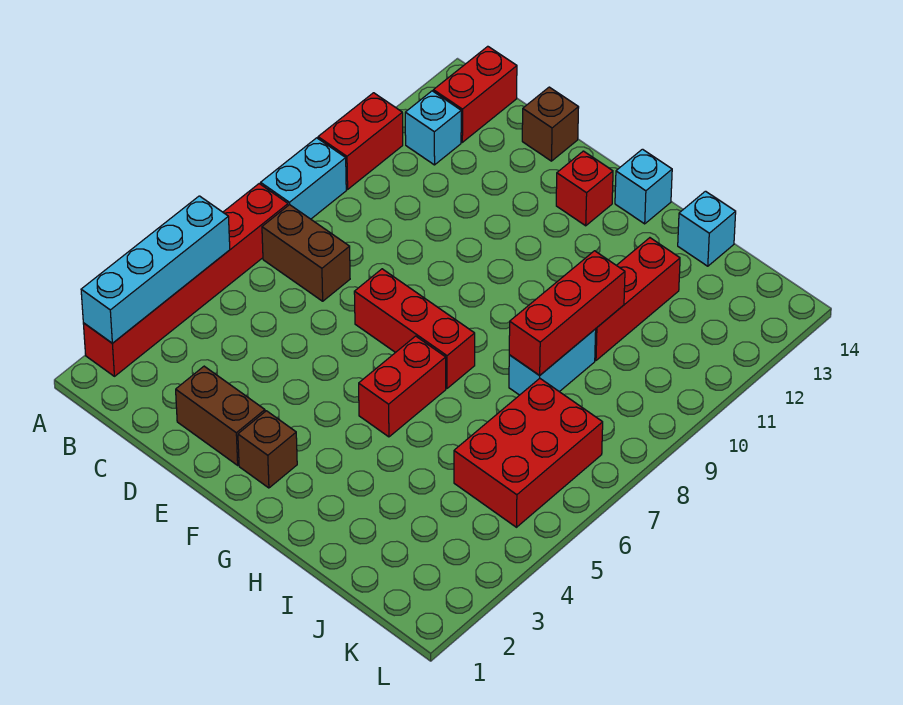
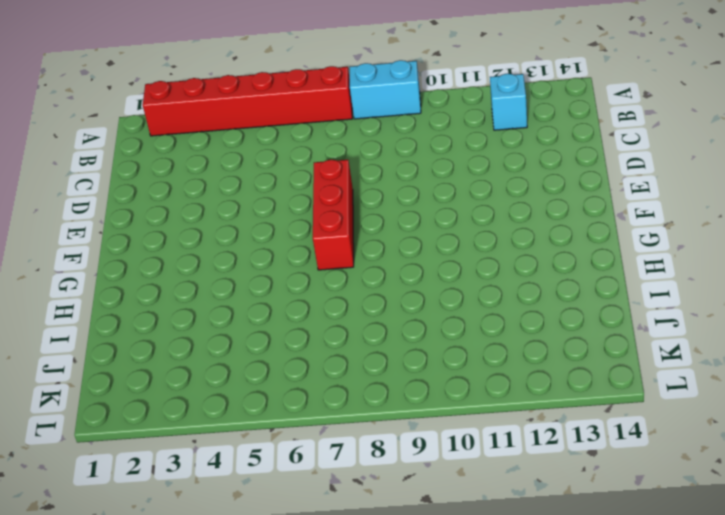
none -> red brick A10:A11 level 1
none -> brown brick B7:C7 level 1
none -> red brick B13:B14 level 1

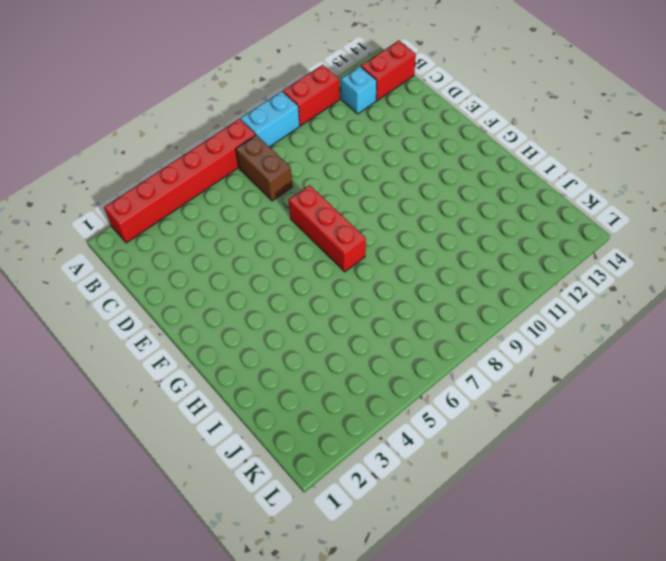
none -> brown brick D2:E2 level 1
none -> brown brick D14 level 1
none -> brown brick F2 level 1

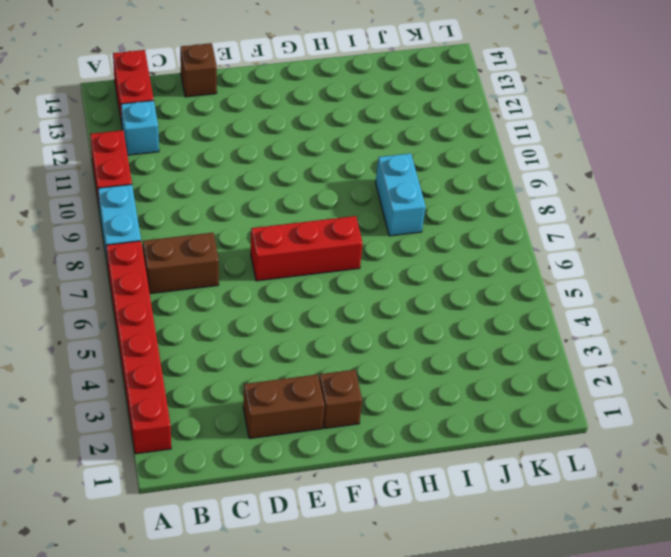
none -> red brick F13 level 1
none -> red brick G5:G6 level 1
none -> cyan brick G14 level 1

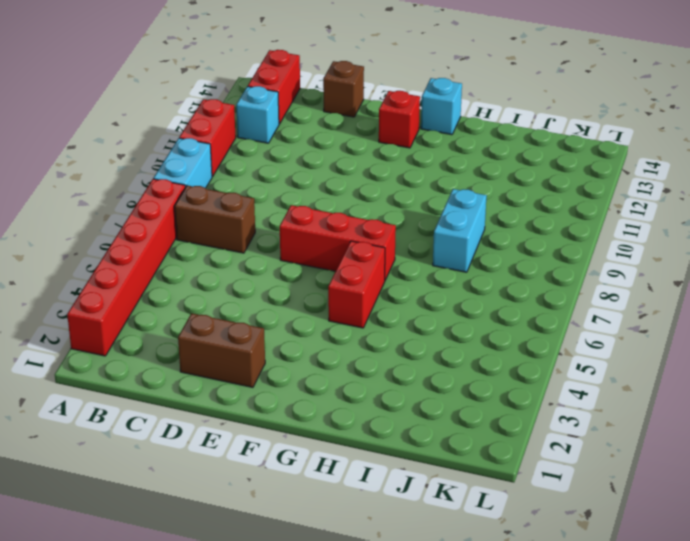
none -> brown brick F2 level 1
none -> red brick I10:I12 level 1
none -> cyan brick I14 level 1

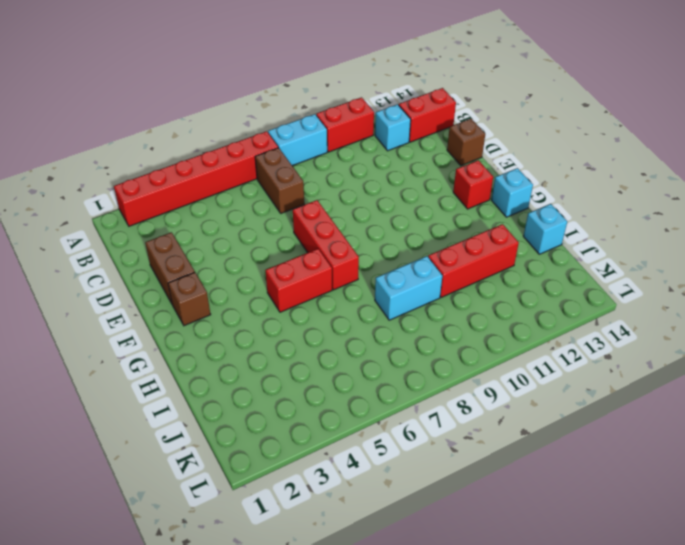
none -> red brick J5:K7 level 1
none -> cyan brick A2:A5 level 2
none -> red brick I8:I10 level 2

